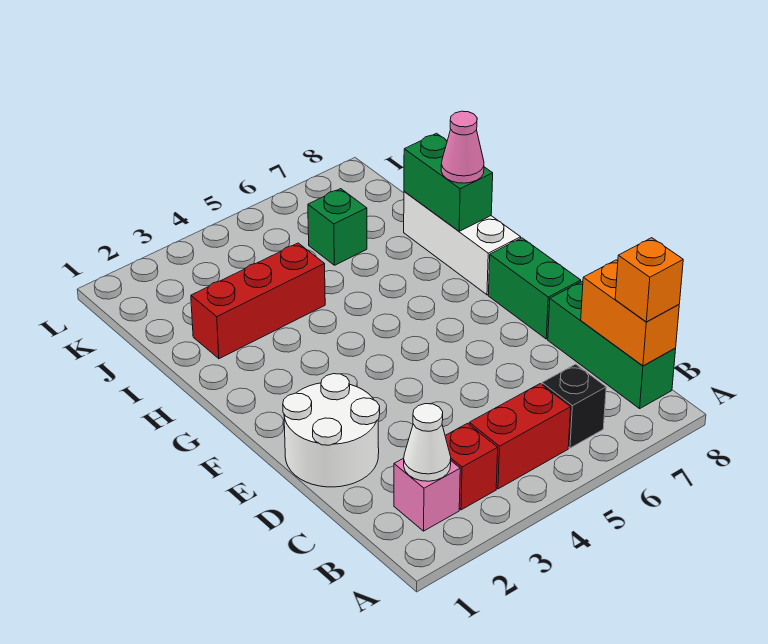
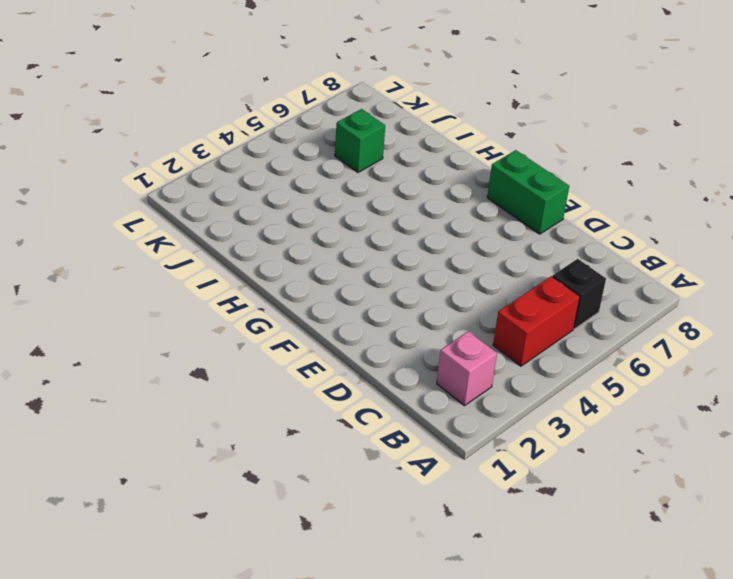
none -> red brick B3 level 1
none -> green brick B8:D8 level 1
none -> white round brick D1:E2 level 1

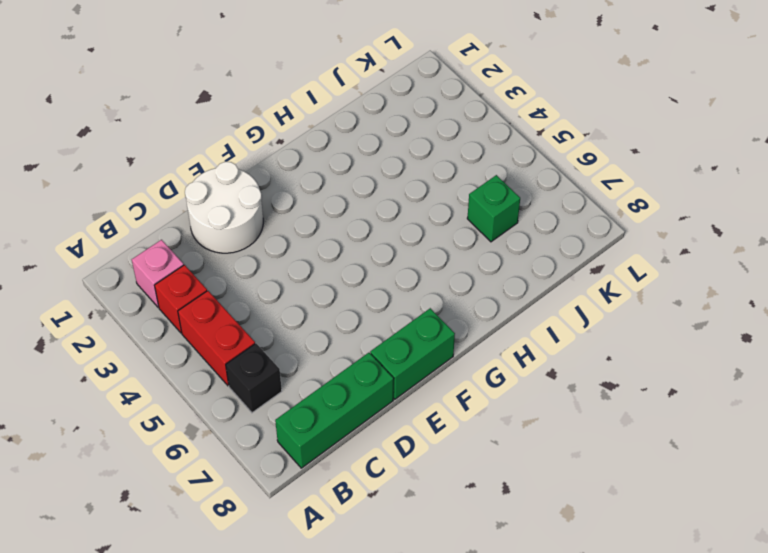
none -> white brick G8:I8 level 1
none -> red brick I2:I4 level 1
none -> white cone B2 level 2

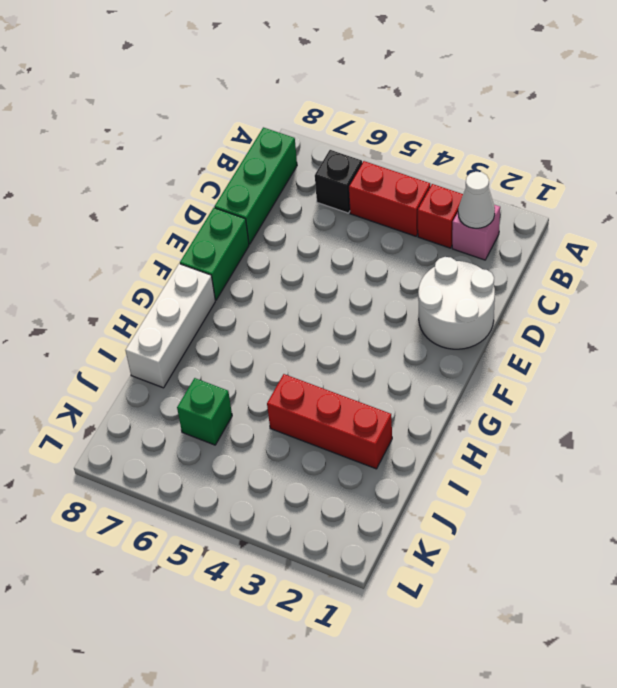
none -> orange brick B8:C8 level 2
none -> green brick H8:I8 level 2
none -> orange brick B8 level 3

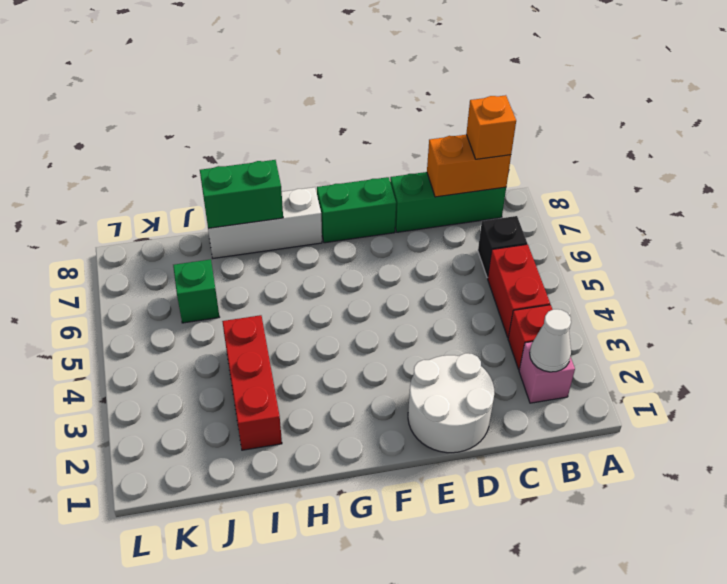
none -> pink cone H8 level 3

